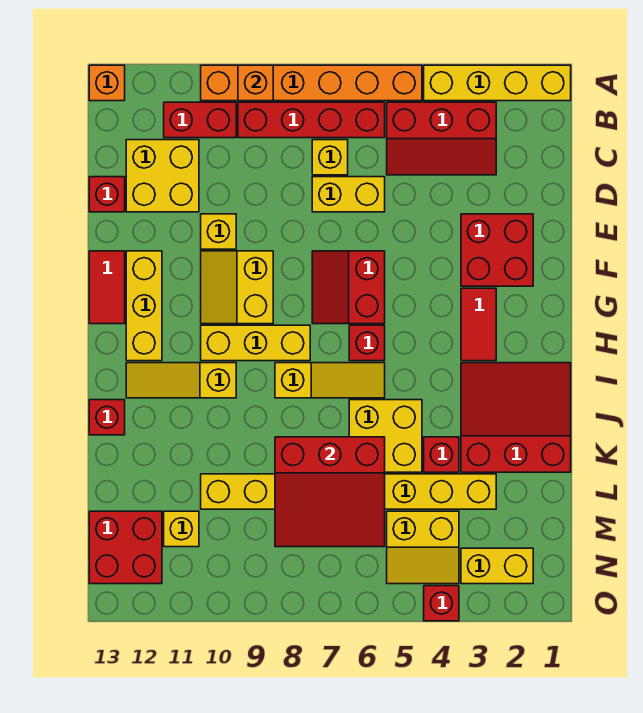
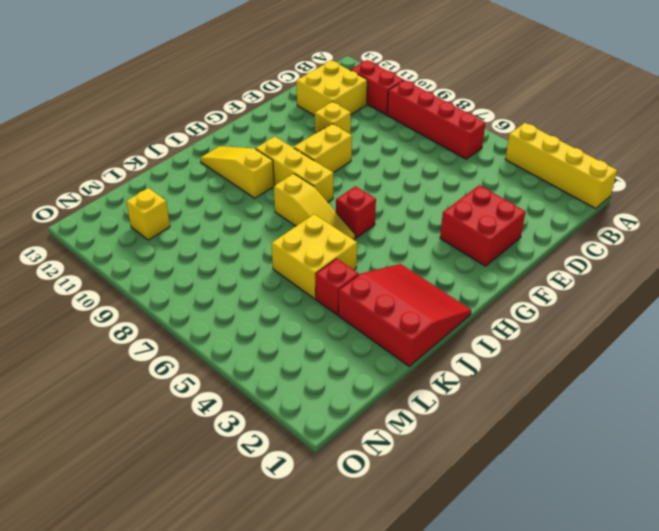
none -> orange brick A5:A10 level 1
none -> orange brick A13 level 1
none -> red slope B3:C5 level 1 top B
none -> yellow brick C7 level 1

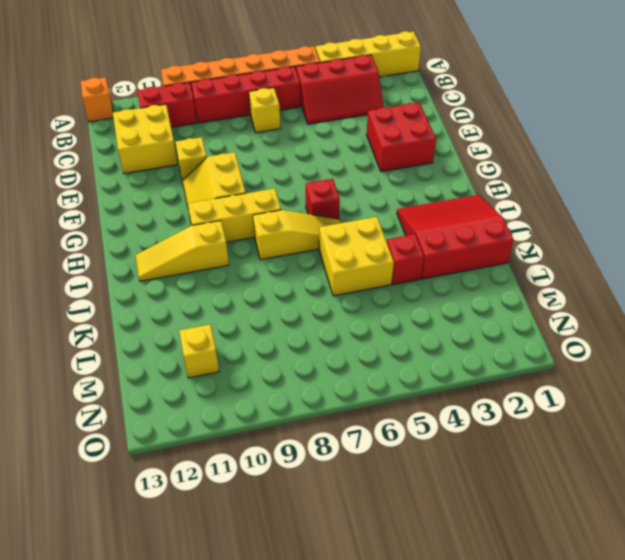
none -> yellow brick D6:D7 level 1
none -> red brick D13 level 1
none -> red slope F6:G7 level 1 top 6
none -> yellow brick F12:H12 level 1

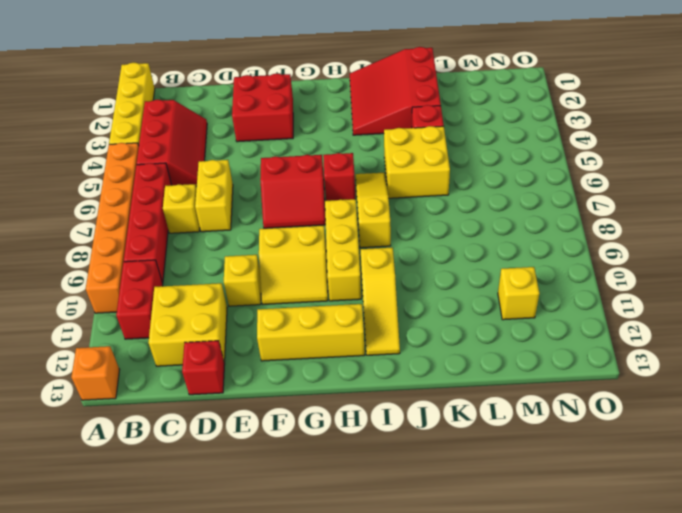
none -> red tile F13:G13 level 1
none -> red tile G3:H3 level 1
none -> red brick J13 level 1
none -> yellow brick L3:L10 level 1

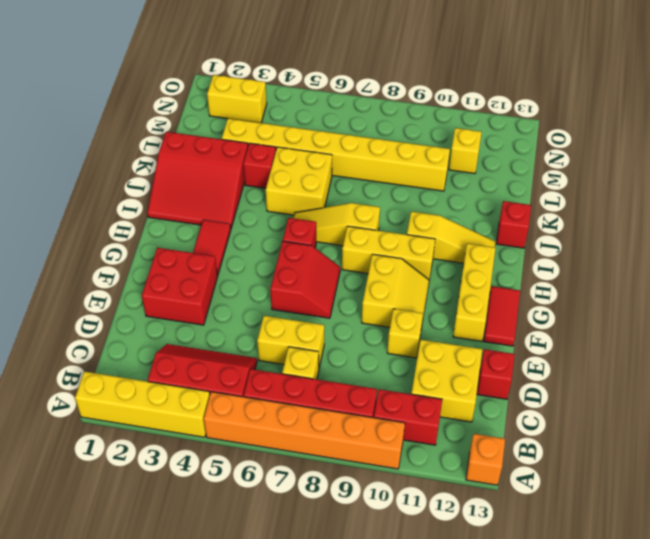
none -> yellow slope M4:N5 level 1 top M
none -> red brick M12:N13 level 1
none -> red brick O4 level 1
none -> orange brick A9 level 2

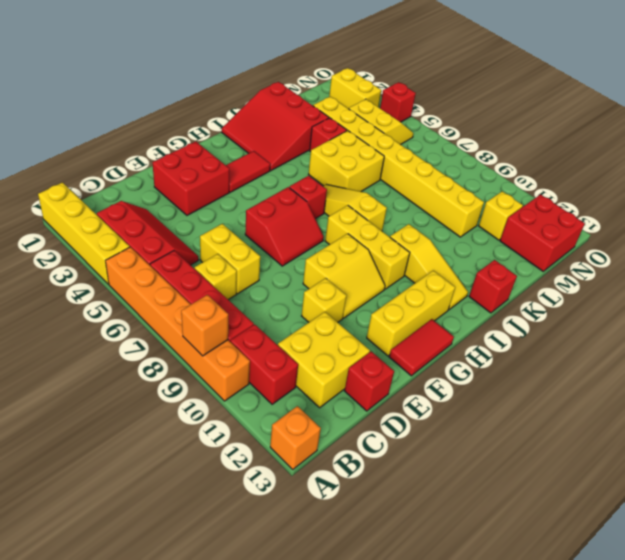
none -> red slope K6:M8 level 2 top K

